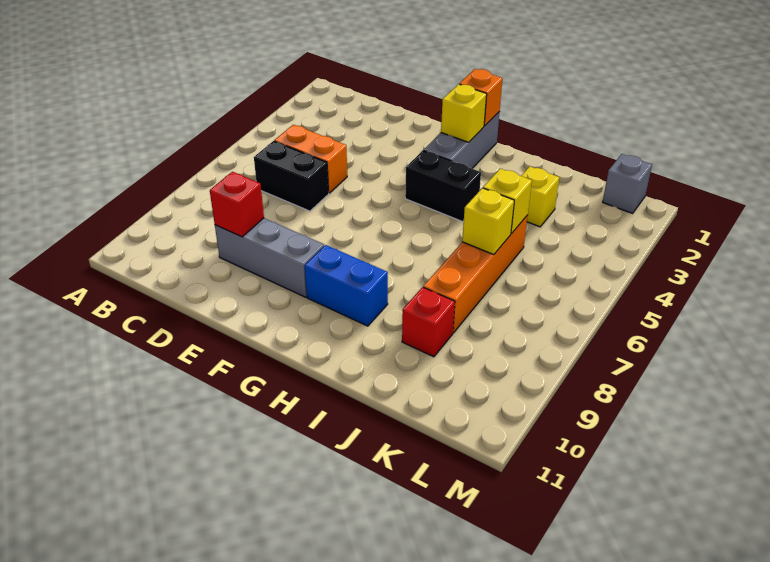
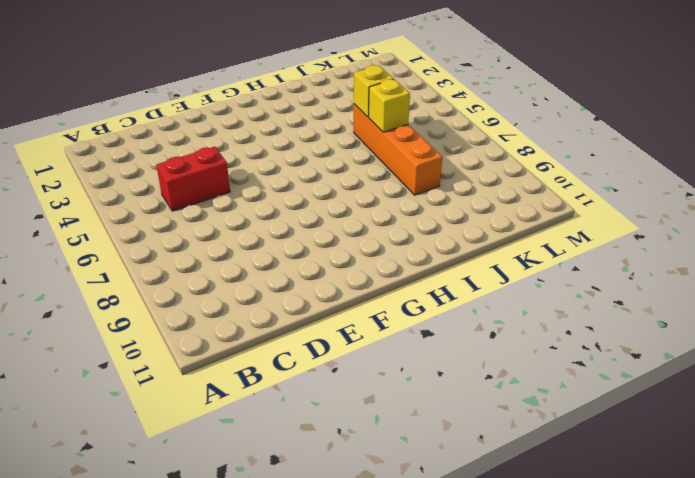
red brick C5:D5 level 1 -> orange brick C5:D5 level 1
none -> black brick C6:D6 level 1
none -> grey brick D9:F9 level 1
none -> grey brick G1:G3 level 1

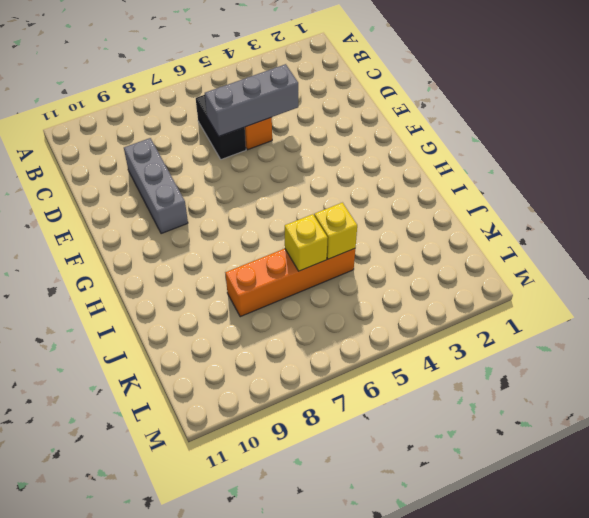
grey brick D4:D6 level 2 -> grey brick G1:G3 level 1
none -> black brick G4:H4 level 1
none -> blue brick G9:H9 level 1
none -> yellow brick J3 level 1

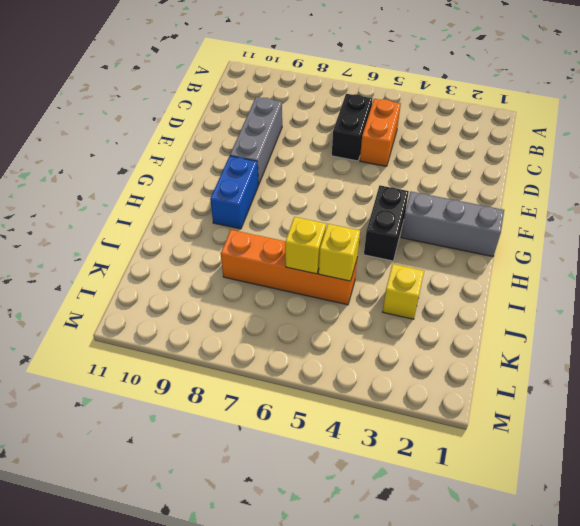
none -> red brick J9 level 1
none -> grey brick L1 level 1
none -> red brick D9 level 2

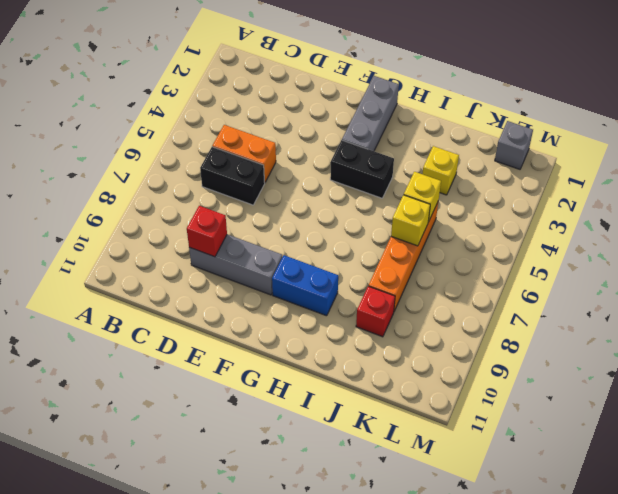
none -> orange brick G1 level 2
none -> yellow brick G2 level 2

